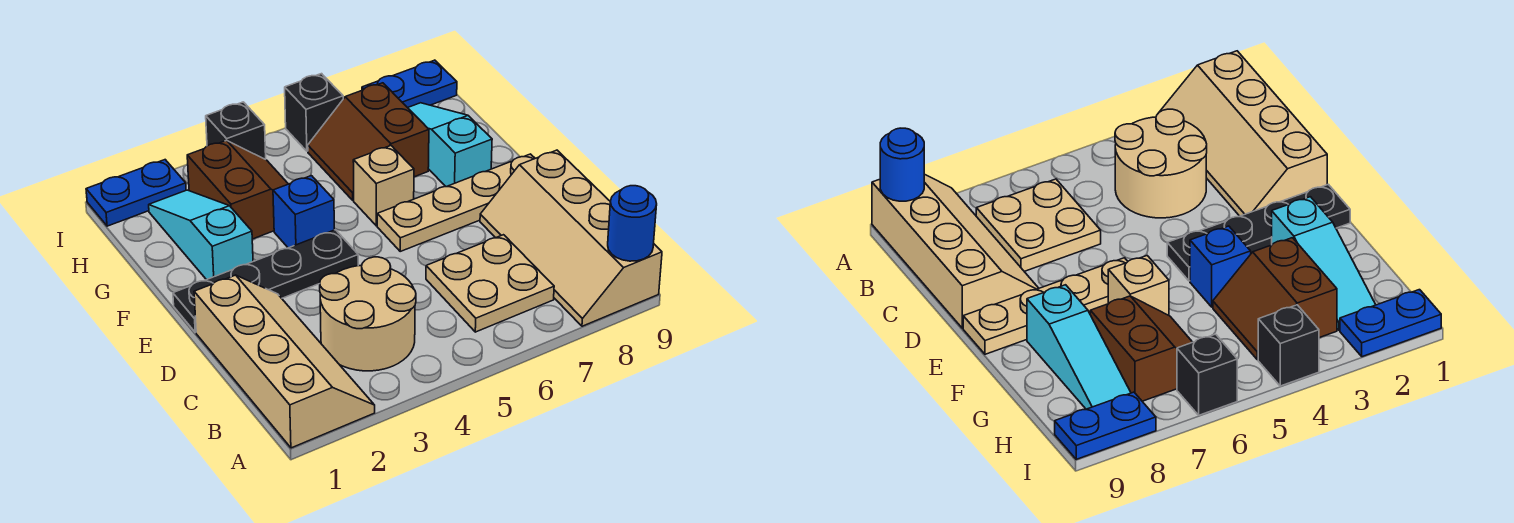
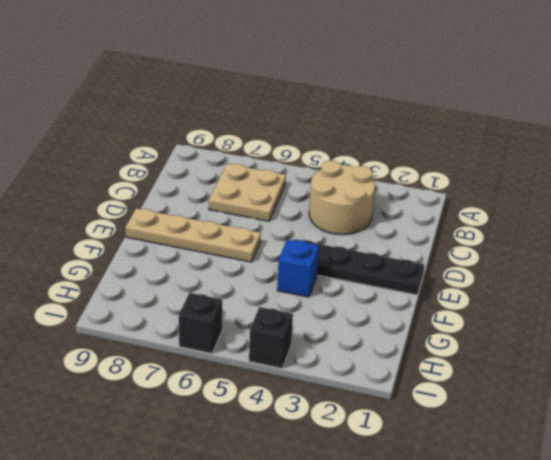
none -> tan slope A1:D2 level 1 top 1
none -> tan slope A8:D9 level 1 top 9
none -> cyan slope F2:H2 level 1 top F

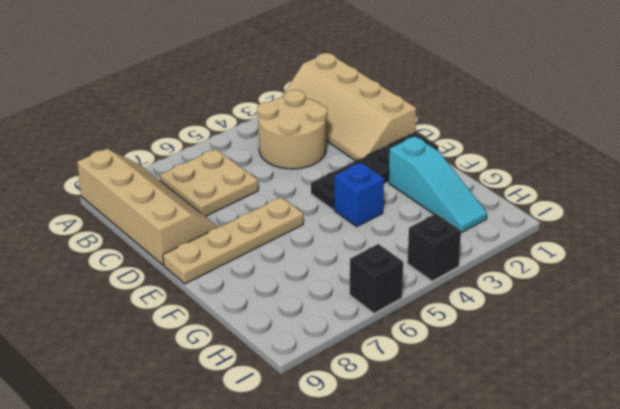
none -> tan brick F6 level 1
none -> cyan slope F8:H8 level 1 top F
none -> brown slope G3:H4 level 1 top 3

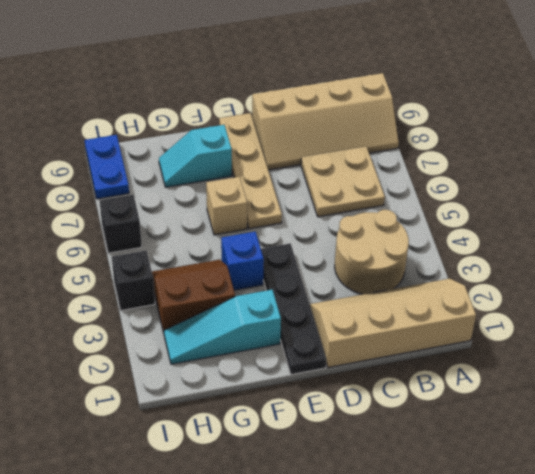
cyan slope F8:G8 level 1 top F -> cyan slope F8:H8 level 1 top F
none -> brown slope G6:H7 level 1 top 7
none -> blue plate I1:I2 level 1
none -> blue round brick A9 level 2

